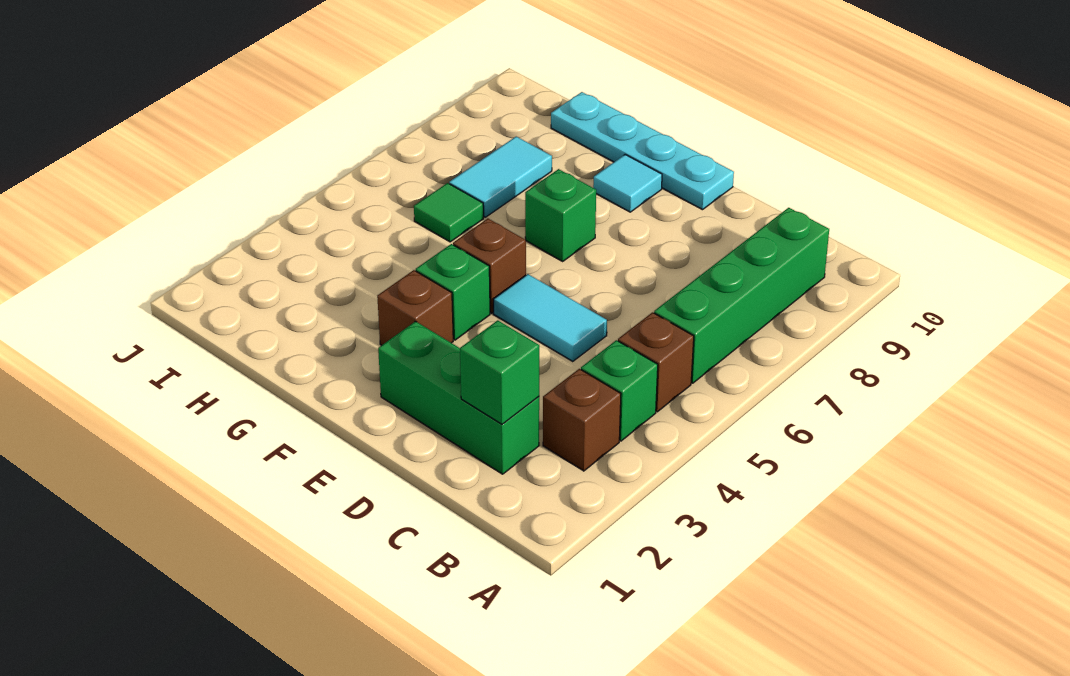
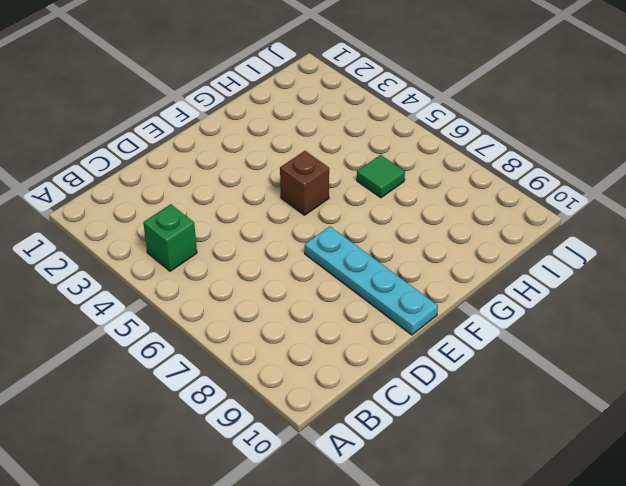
cyan plate E7:E10 level 1 -> cyan plate E10:H10 level 1
none -> brown brick B3 level 1
none -> brown brick B5 level 1
none -> green brick B6:B9 level 1

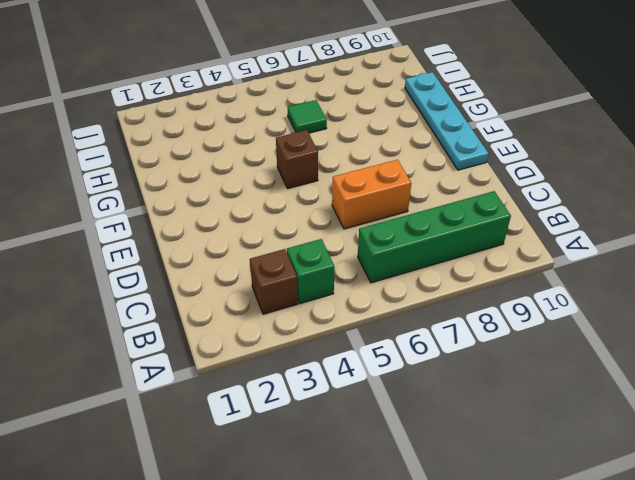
orange brick D6:D7 level 1 -> none
none -> brown brick B5 level 1
none -> green brick C2:E2 level 1
none -> cyan tile D5:E5 level 1

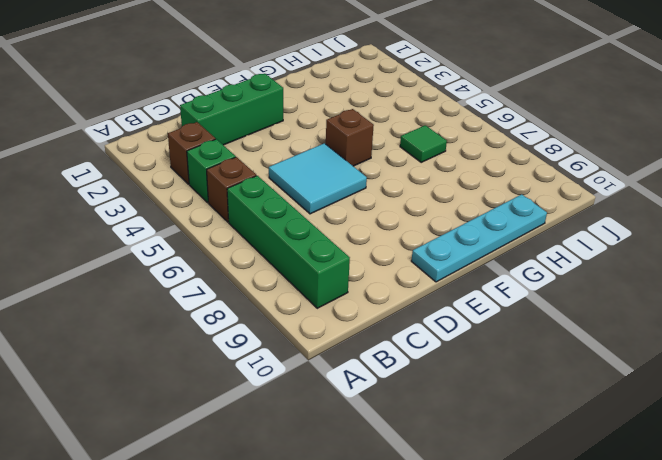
cyan tile D5:E6 level 1 -> cyan tile D5:E5 level 1
none -> brown brick F3 level 1
none -> green brick F4 level 1
none -> green brick F7 level 1

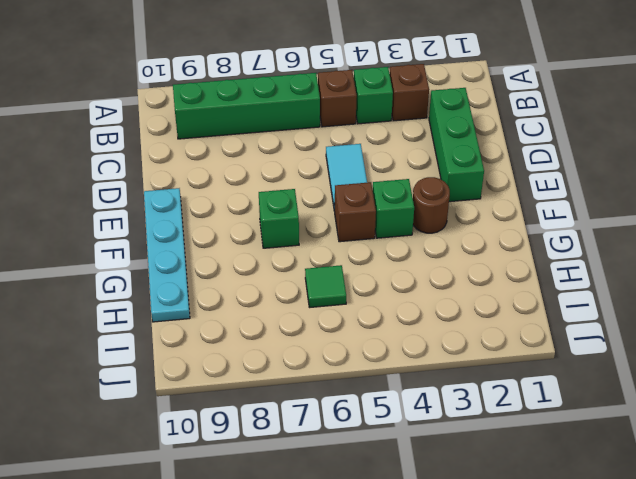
brown round brick F3 level 1 -> brown brick F3 level 1
none -> cyan tile F9 level 1
none -> cyan tile H7:H8 level 1
none -> green brick C2 level 2

